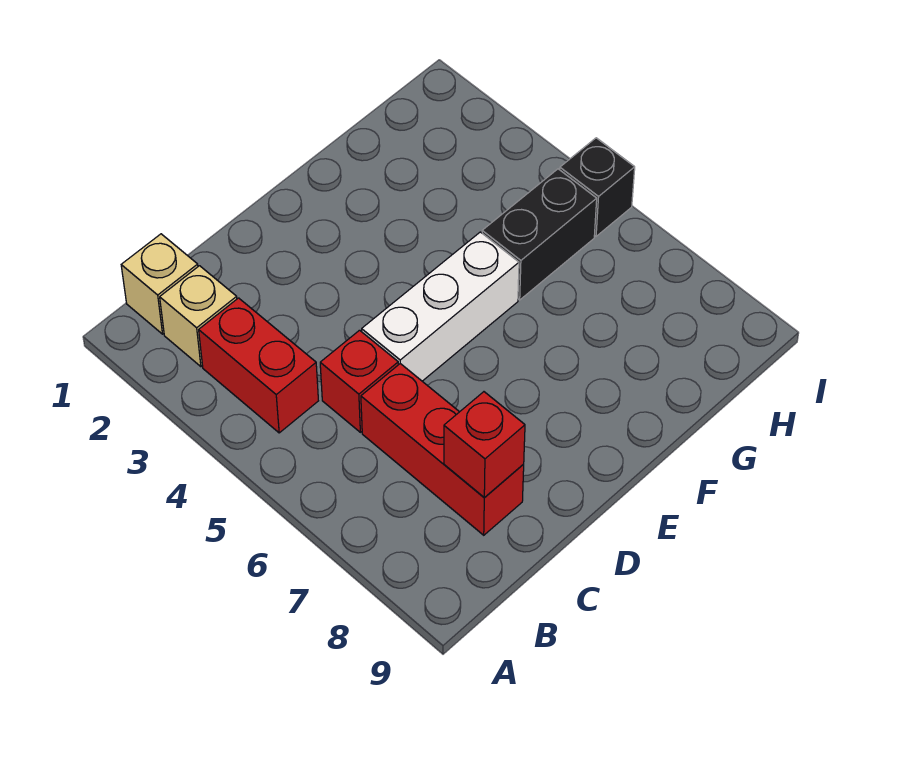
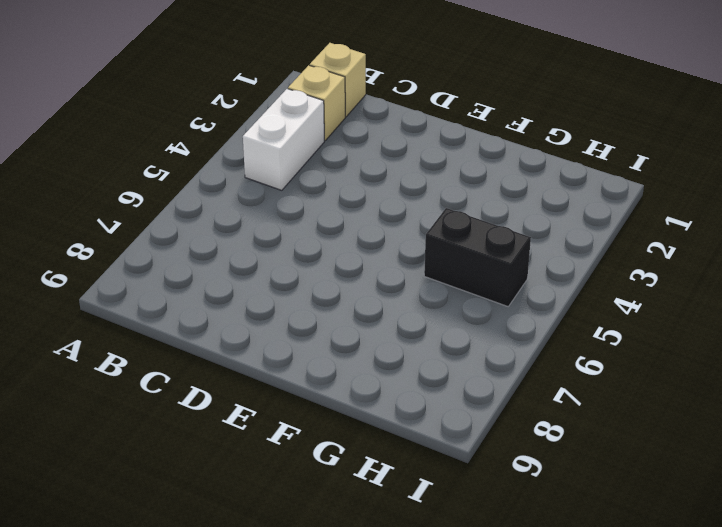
white brick B3:B4 level 1 -> red brick B3:B4 level 1
none -> red brick C5 level 1
none -> red brick C6:C8 level 1

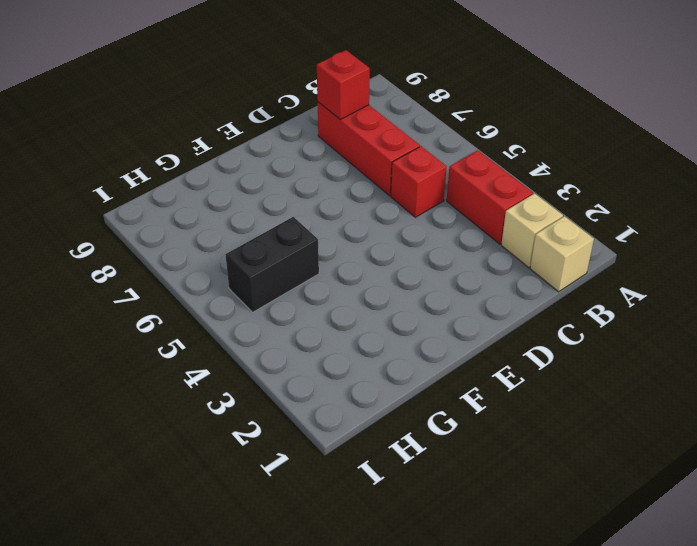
none -> white brick D5:F5 level 1
none -> black brick I5 level 1

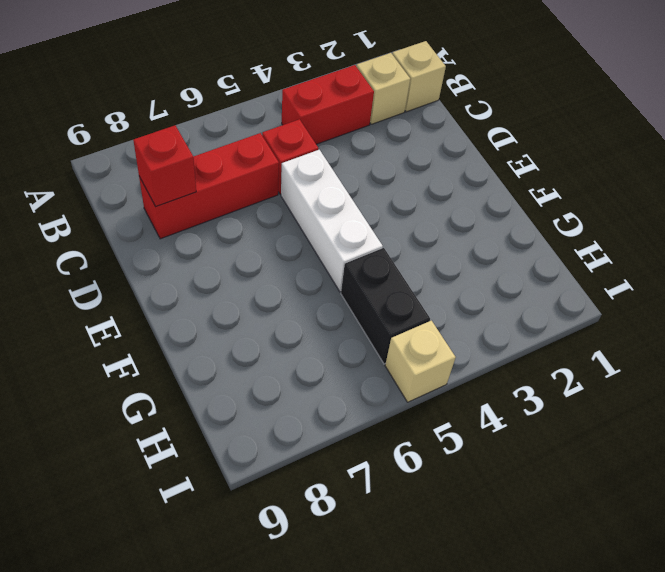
tan brick I5 level 1 -> black brick I5 level 1

